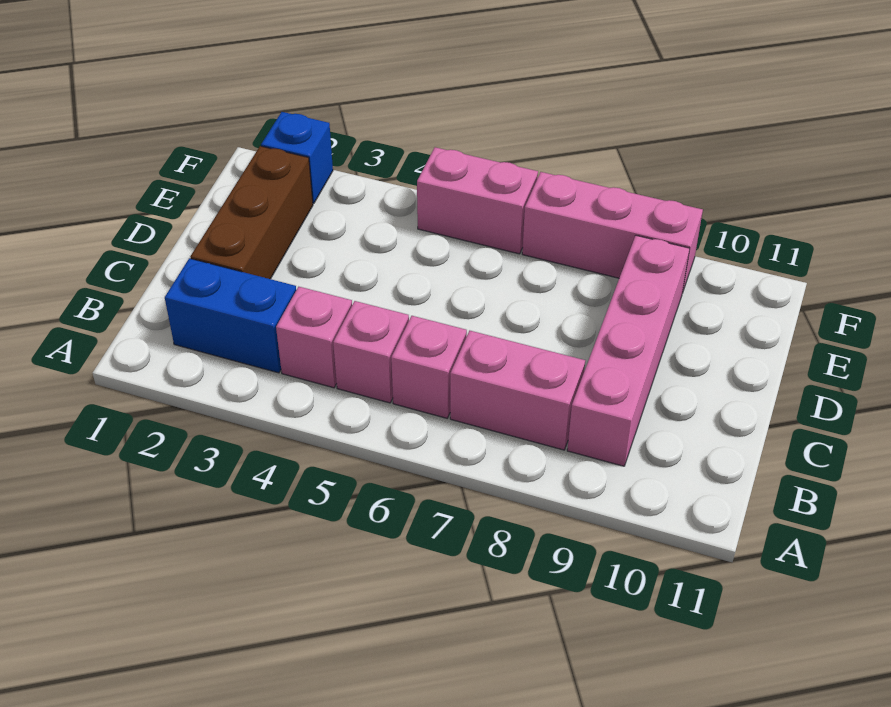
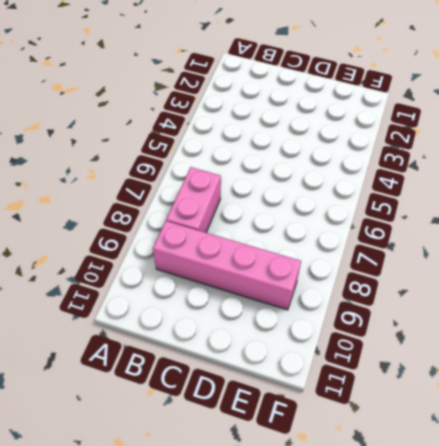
none -> blue brick B2:B3 level 1
none -> pink brick B4 level 1

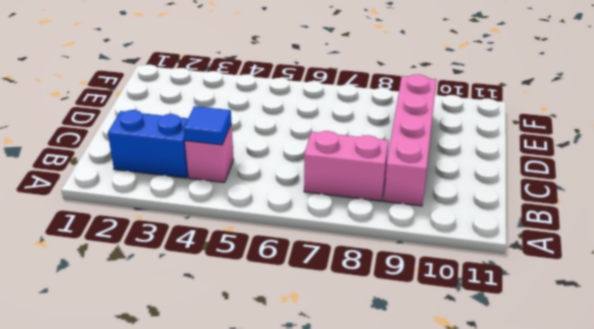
blue tile B4 level 2 -> none
none -> pink brick B5 level 1
none -> pink brick B6 level 1

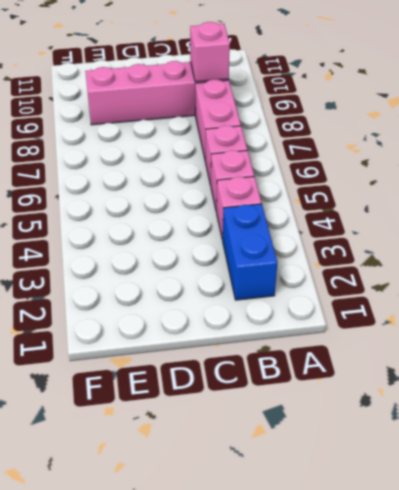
pink brick B9 level 2 -> none
none -> brown brick C2:E2 level 1
none -> blue brick F2 level 1

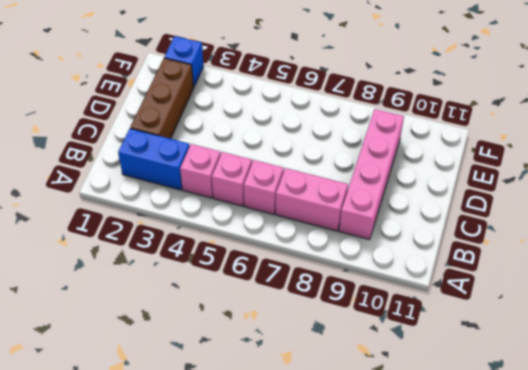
none -> pink brick F5:F6 level 1
none -> pink brick F7:F9 level 1

